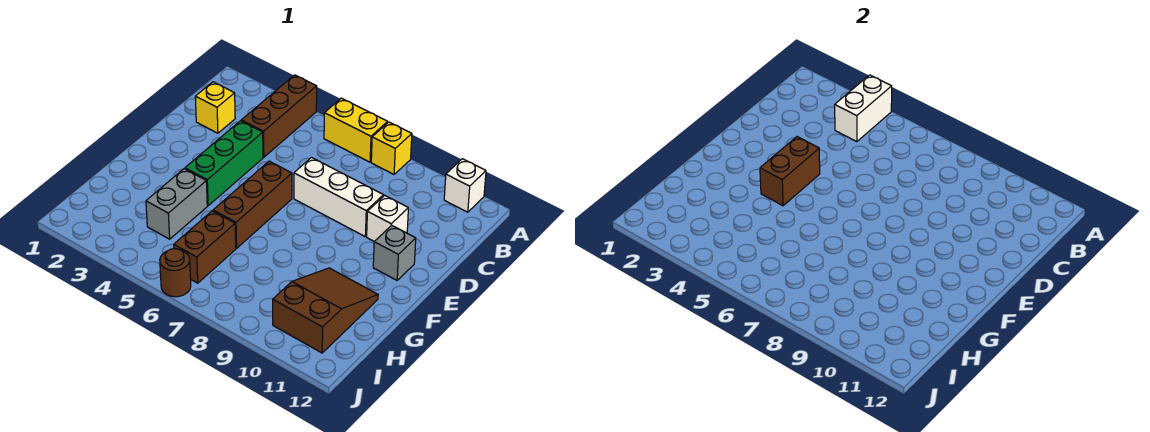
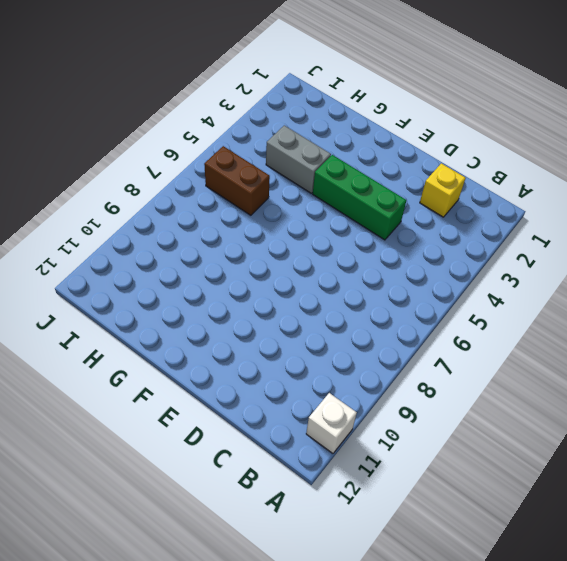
none -> brown brick A4:C4 level 1
none -> yellow brick A6:A7 level 1
none -> yellow brick A8 level 1

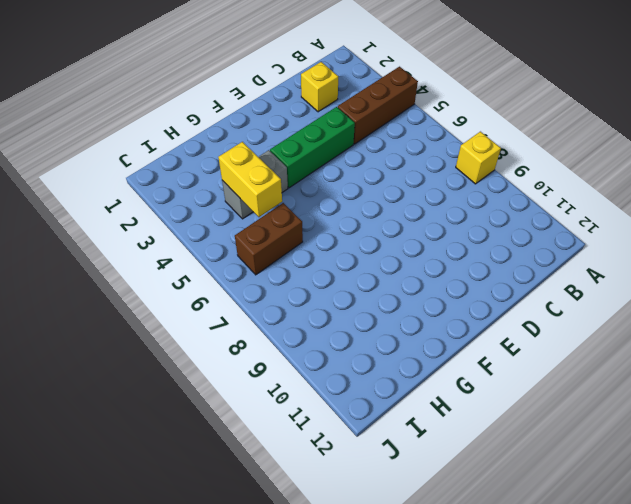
yellow brick H4:H5 level 2 -> yellow brick A6:A7 level 1
none -> white brick A11 level 1
none -> white brick D7:D9 level 1
none -> white brick D10 level 1

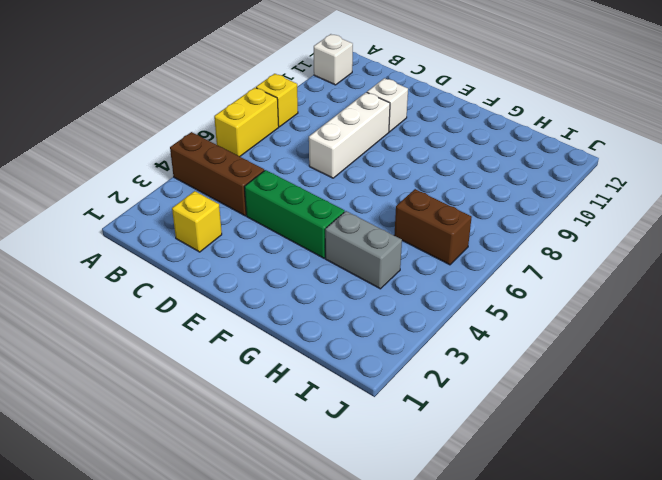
none -> brown brick E6:G6 level 1
none -> grey brick E11 level 1
none -> brown slope G10:I11 level 1 top I

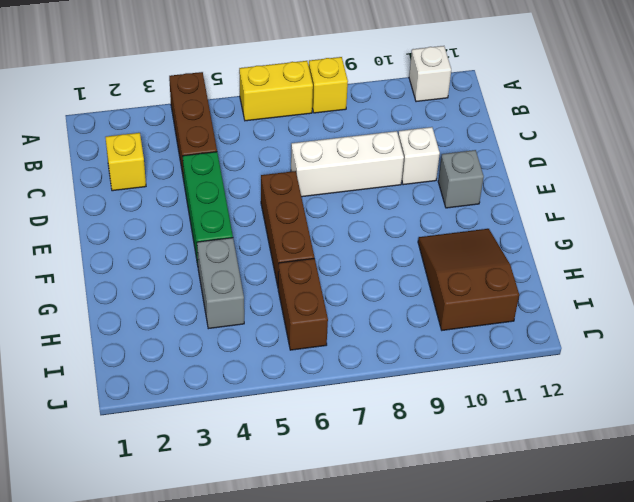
none -> brown round brick J6 level 1
none -> white brick A4:B4 level 2
none -> brown brick E4:F4 level 2

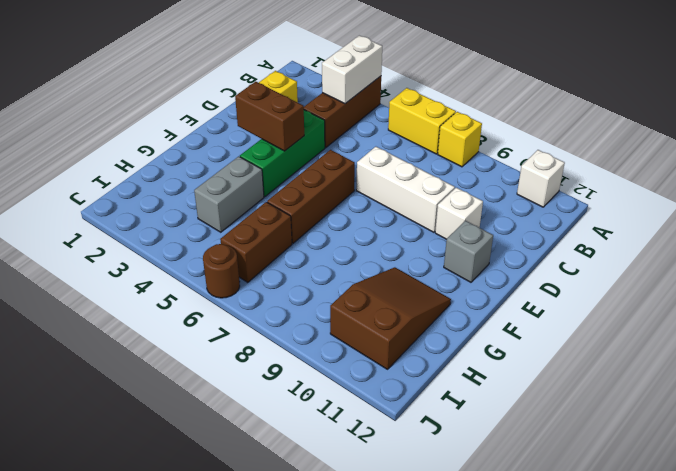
brown brick E3:E4 level 2 -> brown brick E4:F4 level 2

